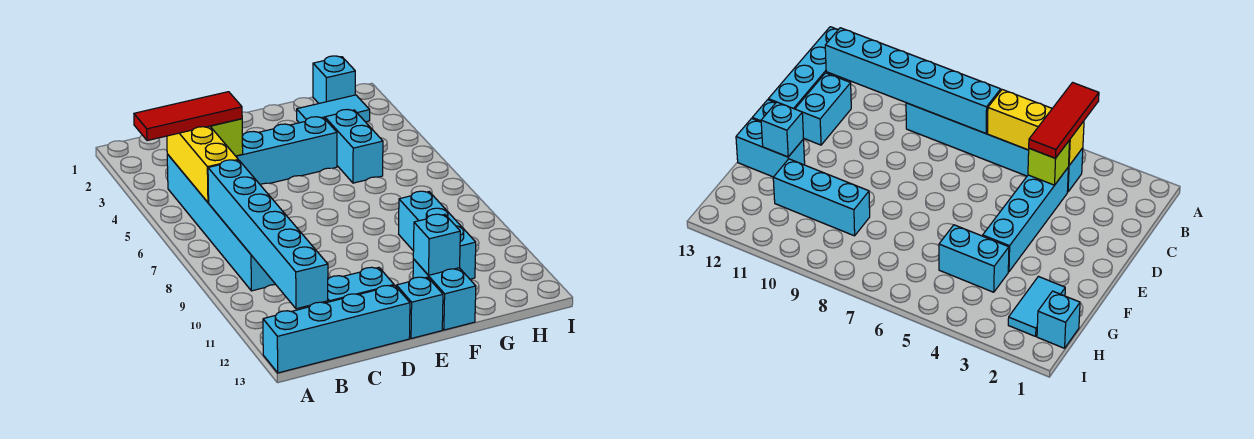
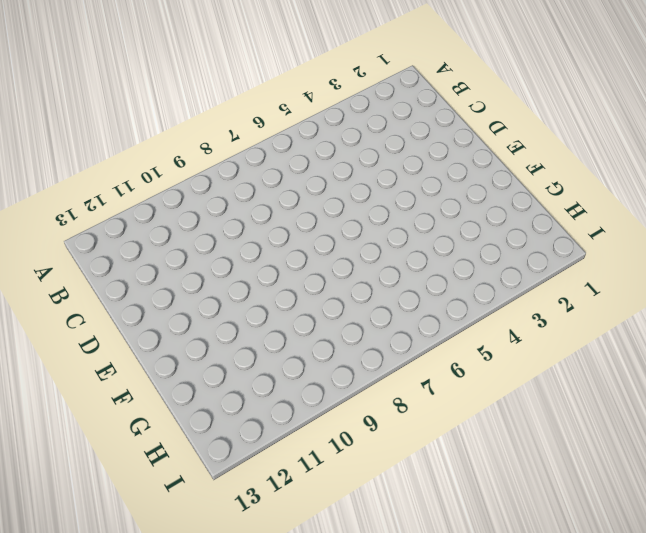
none -> cyan brick A13:D13 level 1
none -> cyan brick B4:B9 level 1
none -> cyan brick C4:F4 level 1

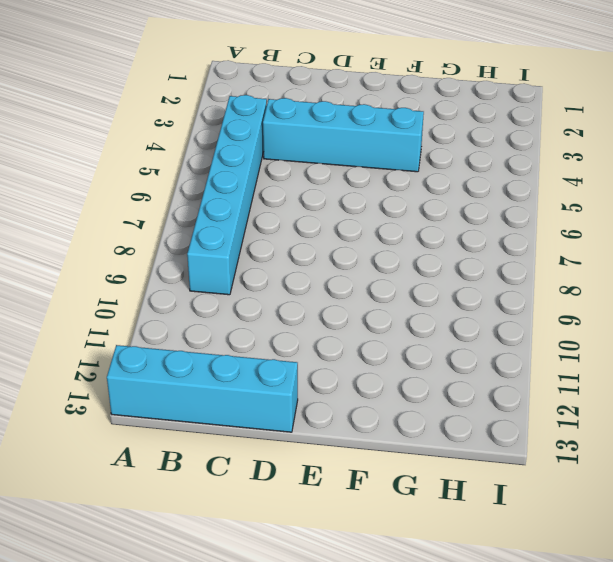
none -> cyan brick C12:D12 level 1
none -> cyan brick E13 level 1
none -> cyan brick F12:F13 level 1

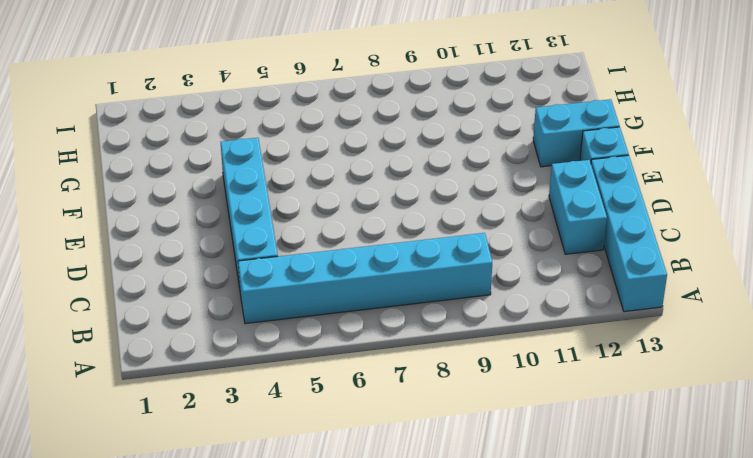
none -> cyan tile G2:H2 level 1
none -> cyan brick G4:G5 level 1
none -> cyan brick G9:G11 level 1

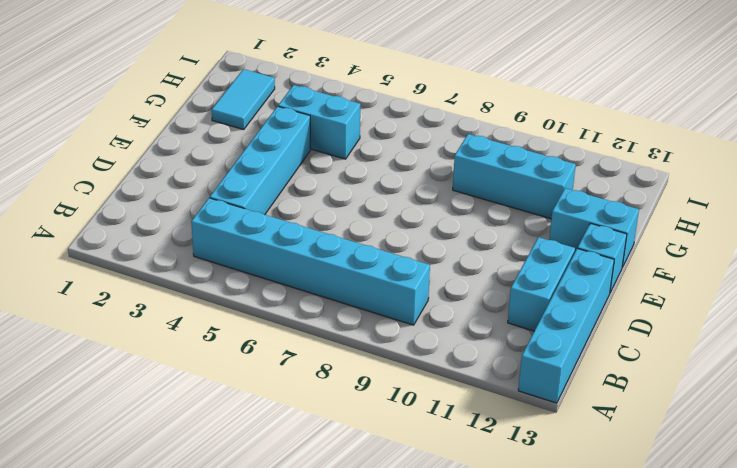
none -> cyan brick H1 level 1
none -> yellow brick B4:B6 level 2
none -> cyan brick B7:B12 level 2

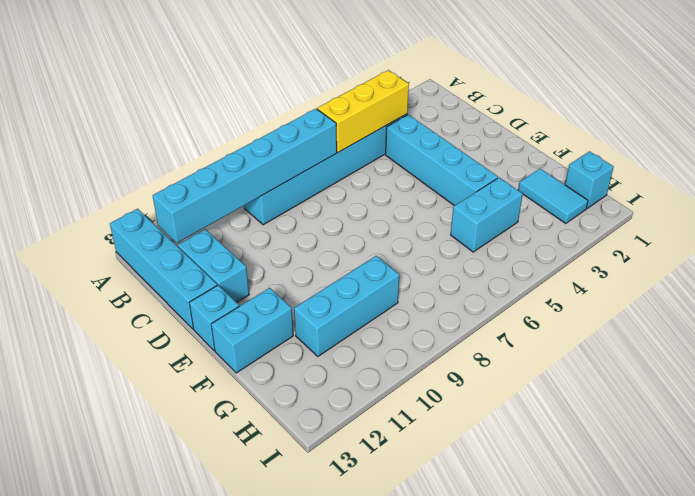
none -> lime brick C4 level 2
none -> cyan brick F12 level 2
none -> red tile A4:C4 level 3

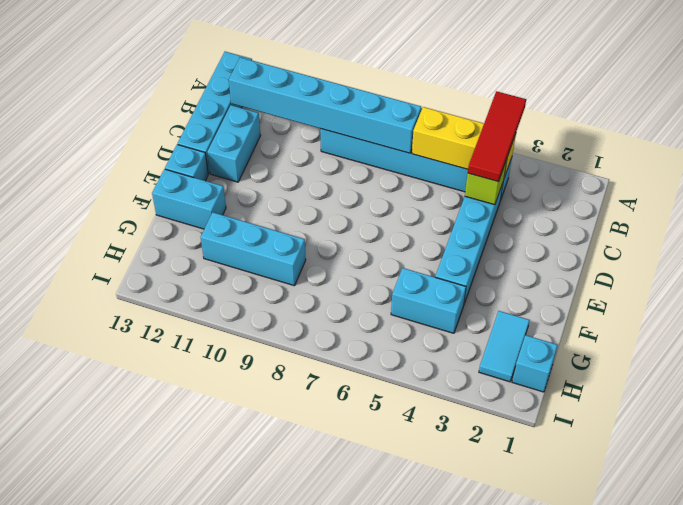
none -> cyan brick F12 level 2

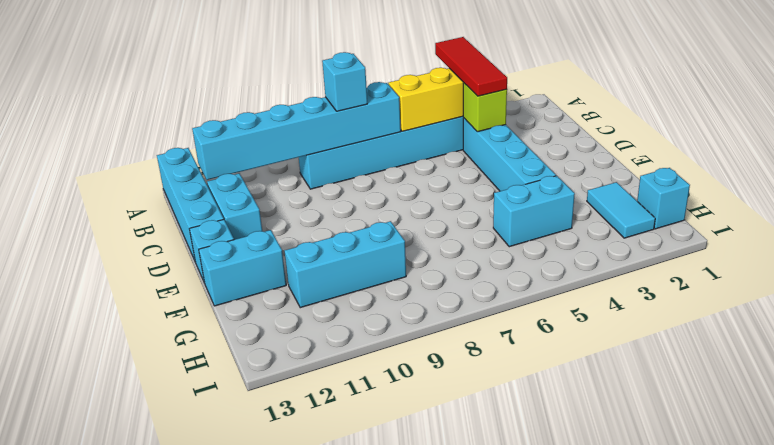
cyan brick B8 level 3 -> cyan brick F12 level 2

